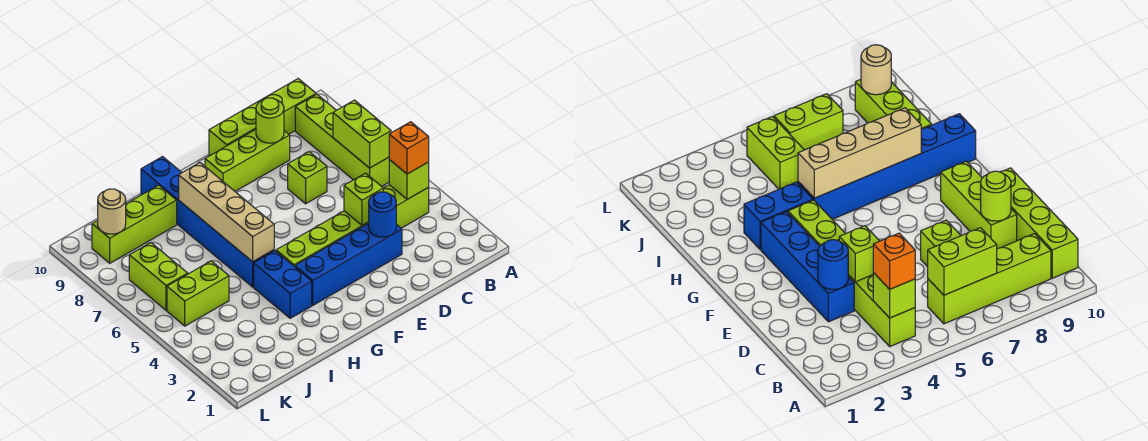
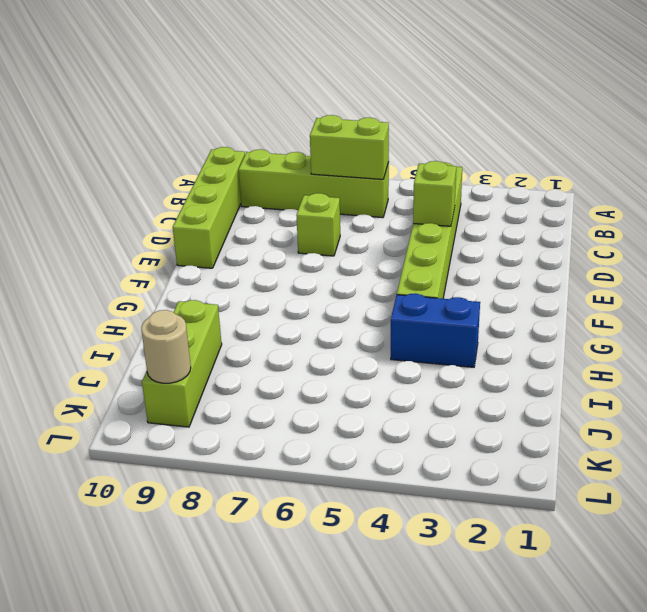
none -> blue brick D3:G3 level 1
none -> lime brick D9:F9 level 1
none -> blue brick H5:H10 level 1

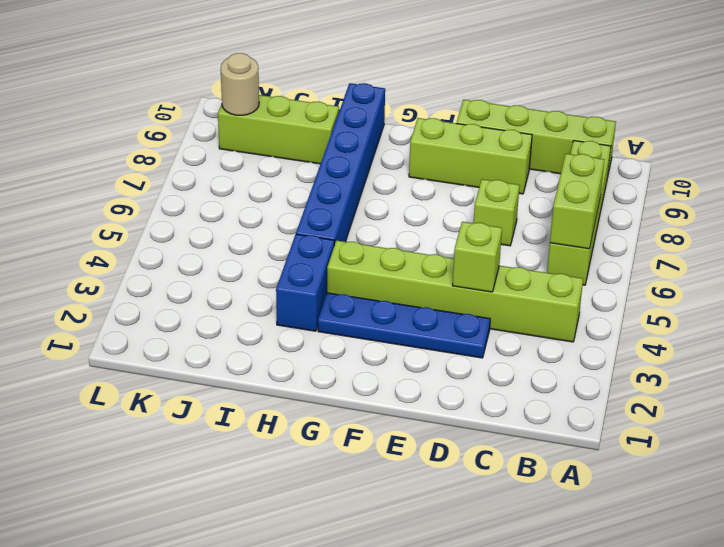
blue plate D3:G3 level 1 -> blue brick D3:G3 level 1
none -> lime brick J5:K5 level 1
none -> lime brick K6:K7 level 1
none -> lime brick B4 level 2

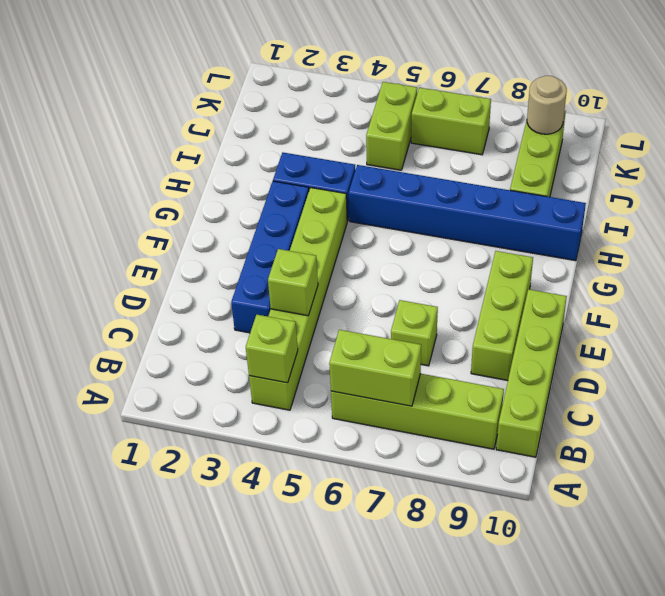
none -> blue round brick D3 level 2
none -> lime round brick D9 level 2
none -> tan brick H5:H8 level 2

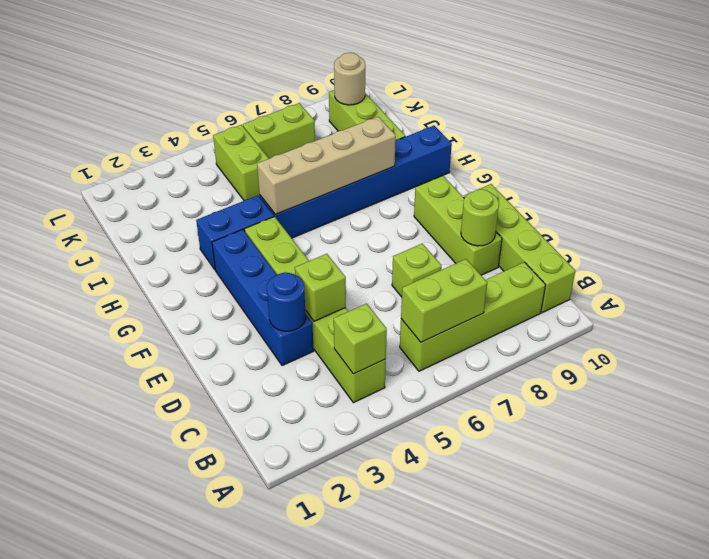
none -> orange brick B4 level 3

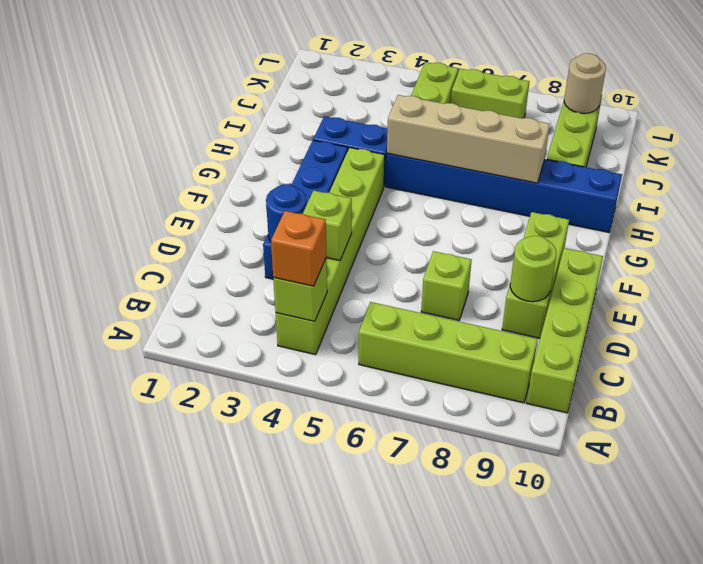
none -> lime brick B6:B7 level 2

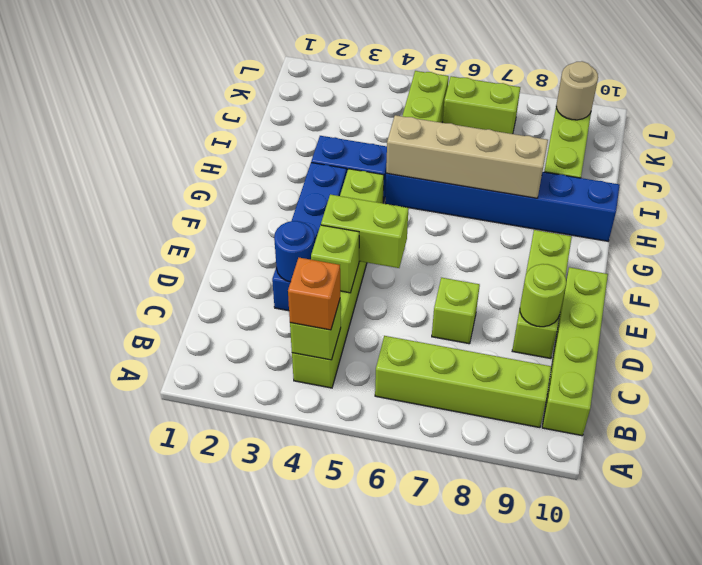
lime brick E4:E5 level 2 -> lime brick B6:B7 level 2

